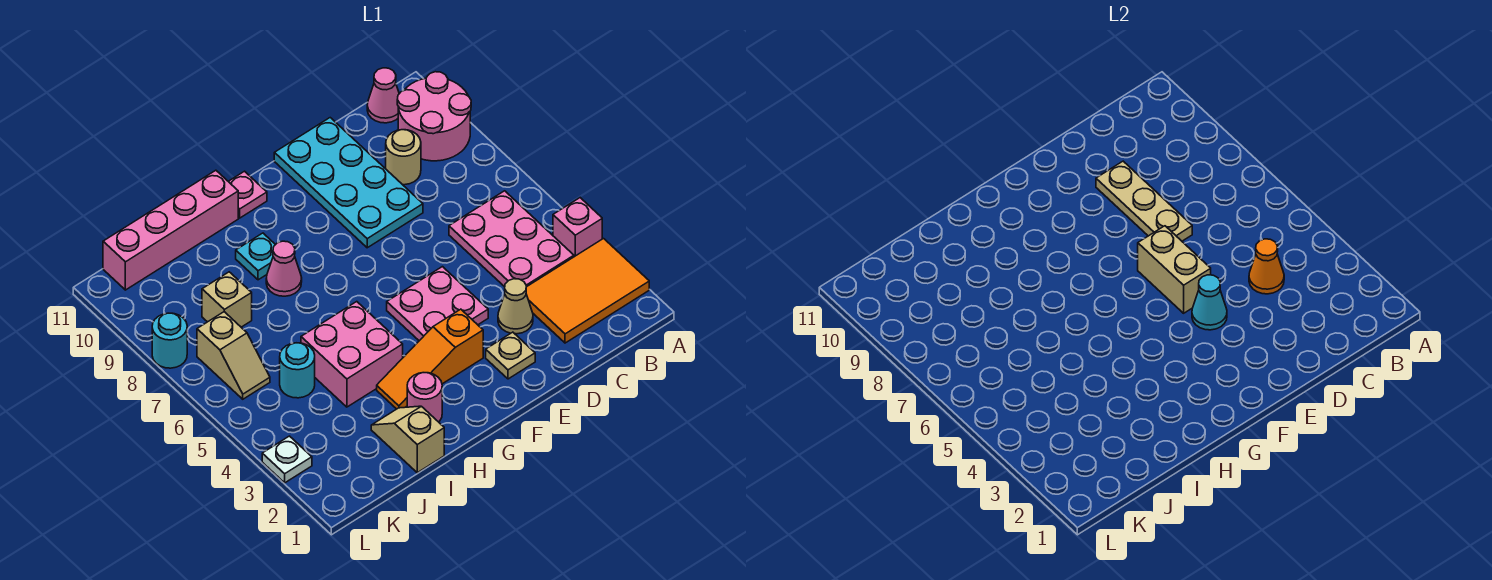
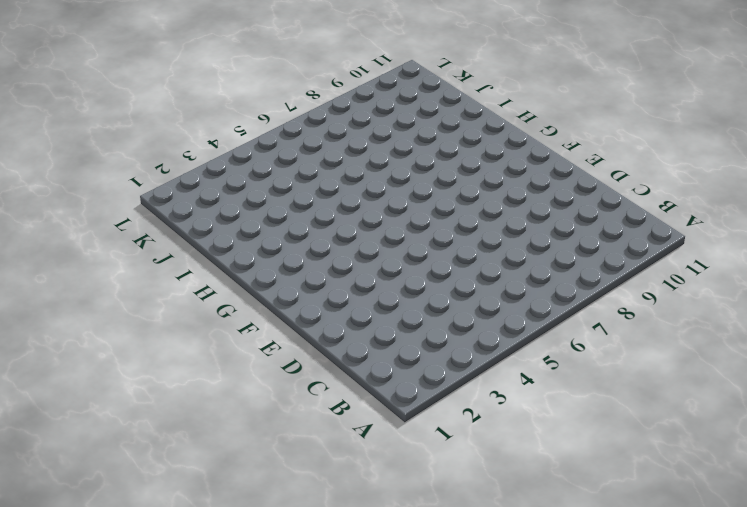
none -> orange tile A2:C3 level 1
none -> pink brick A4 level 1
none -> pink round brick A9:B10 level 1

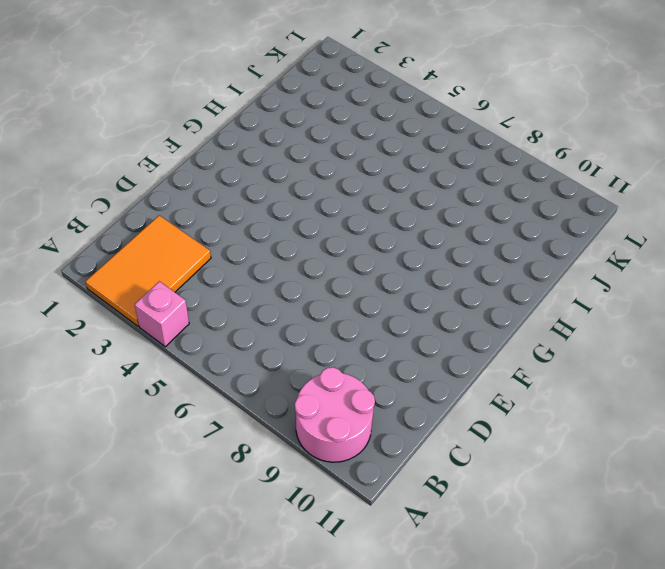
none -> pink plate B4:C6 level 1
none -> pink cone B11 level 1
none -> tan round brick C9 level 1

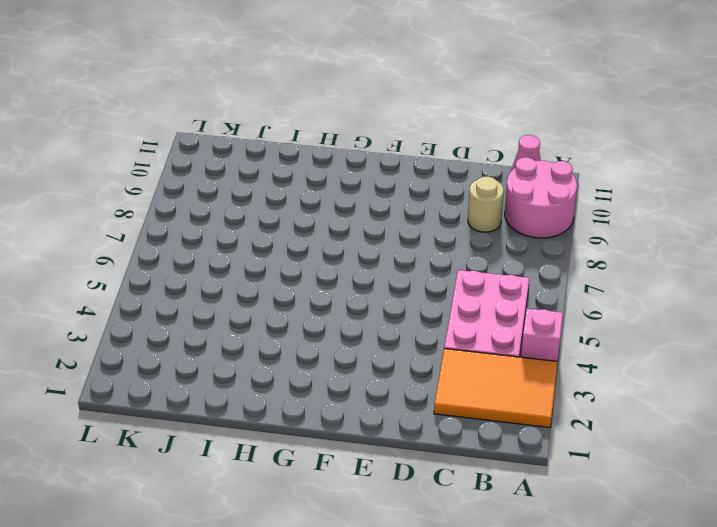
none -> tan cone D3 level 1
none -> cyan plate D8:E11 level 1
none -> tan plate E2 level 1

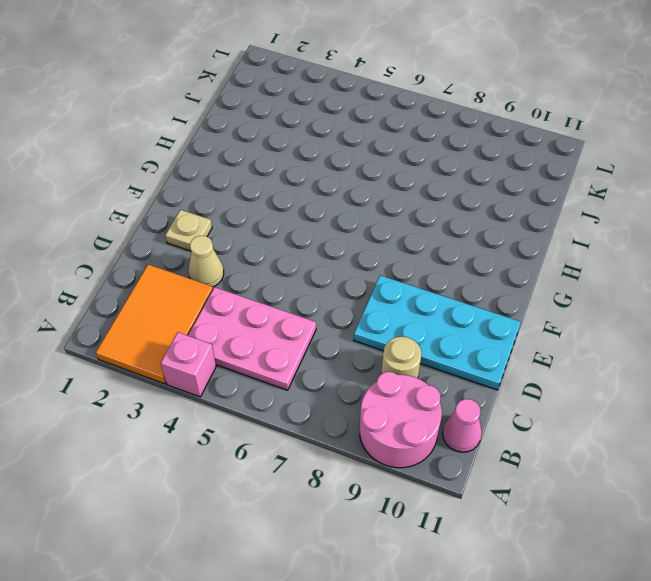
none -> pink plate E4:F5 level 1
none -> orange slope F3:H3 level 1 top F
none -> pink plate G11 level 1

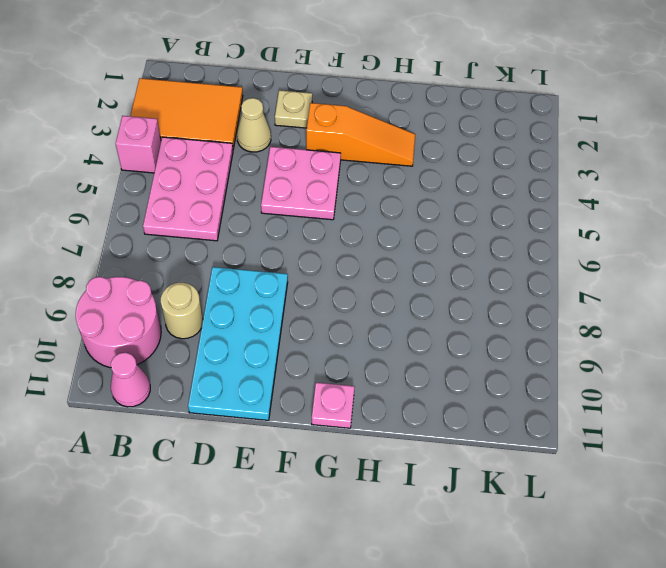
none -> pink round brick H2 level 1
none -> pink brick H4:I5 level 1
none -> pink cone H8 level 1

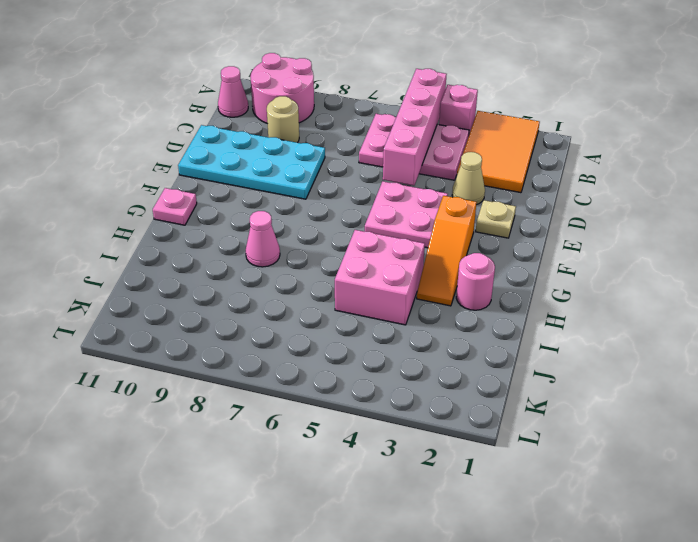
pink brick A5:D5 level 2 -> pink brick H11:K11 level 1
none -> cyan plate H9 level 1
none -> tan slope I1:I2 level 1 top 1
none -> cyan round brick J5 level 1

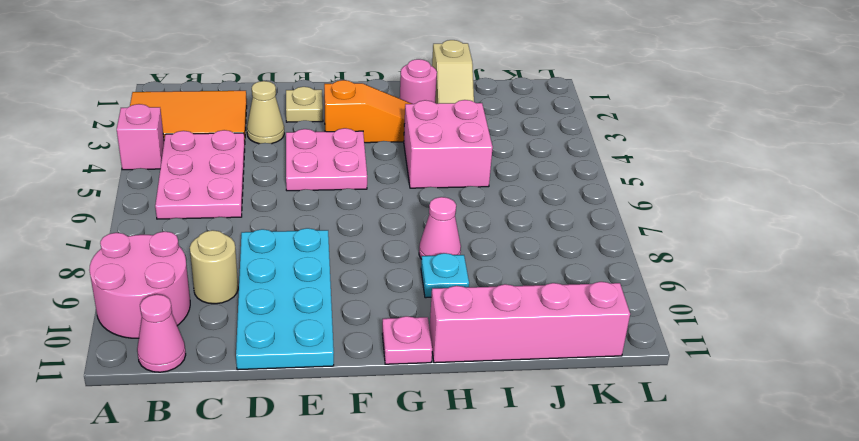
none -> cyan round brick J5 level 1
none -> tan brick J8 level 1
none -> tan slope K6:K7 level 1 top 7

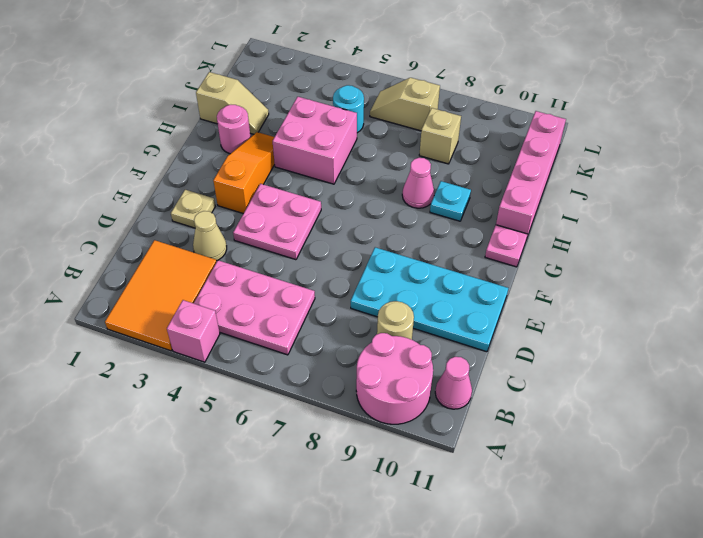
none -> white plate L3 level 1
none -> cyan round brick L8 level 1
none -> orange cone C4 level 2

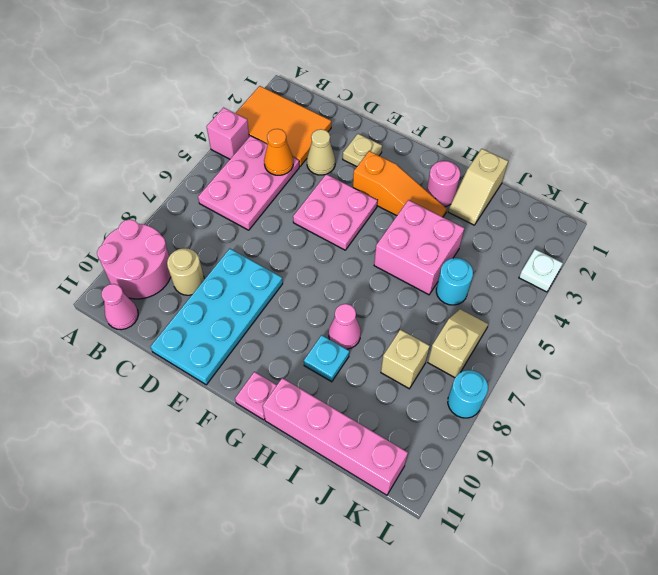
none -> tan plate D7:D9 level 2
none -> cyan cone E4 level 2
none -> tan brick E5:E6 level 2

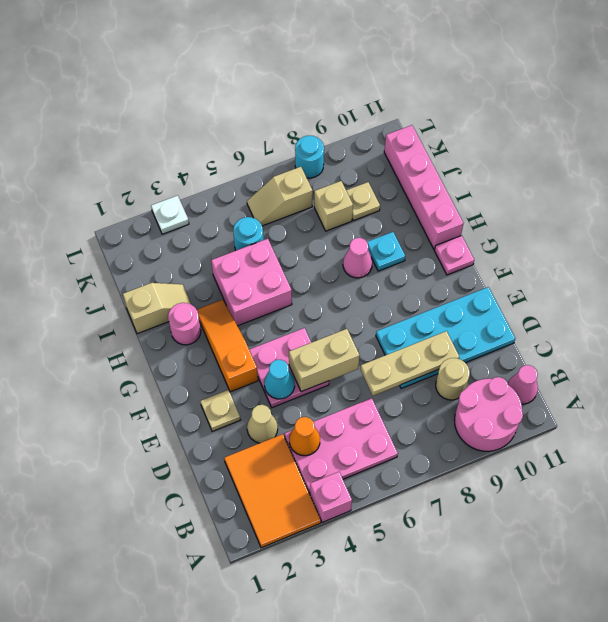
tan plate J9 level 1 -> none

